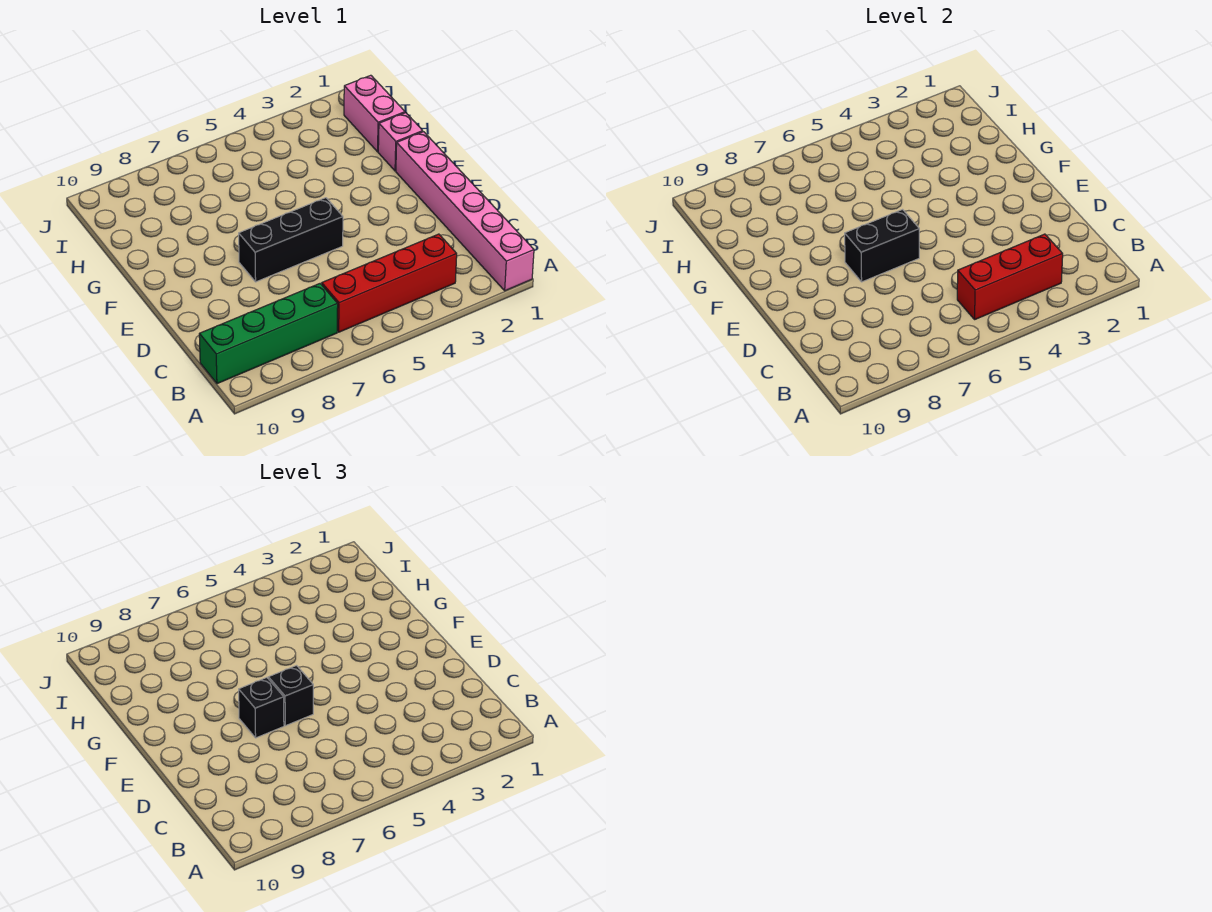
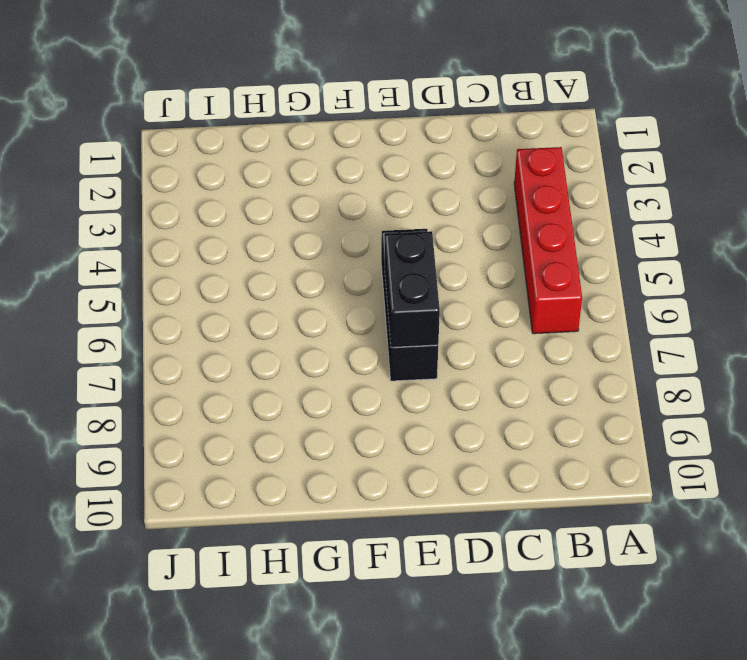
none -> pink brick A1:F1 level 1
none -> green brick B7:B10 level 1

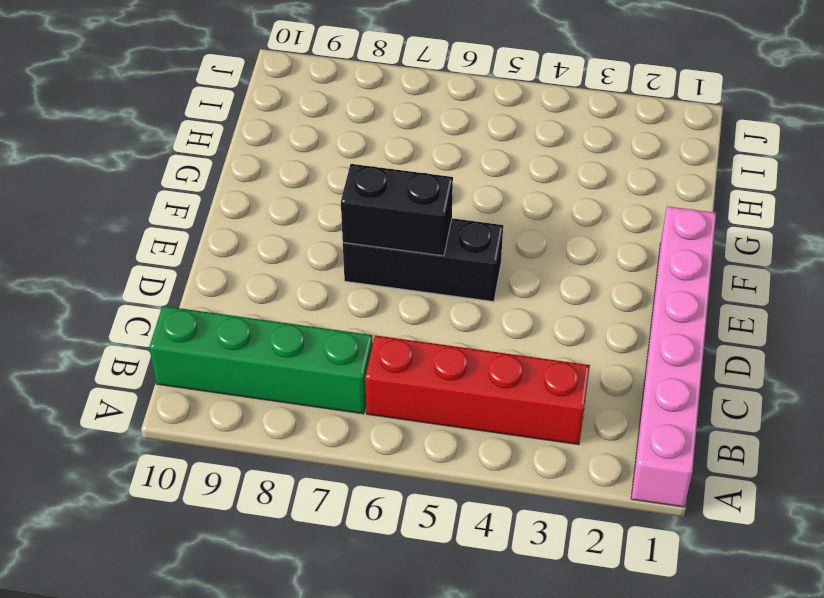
none -> pink brick G1 level 1
none -> pink brick H1:I1 level 1

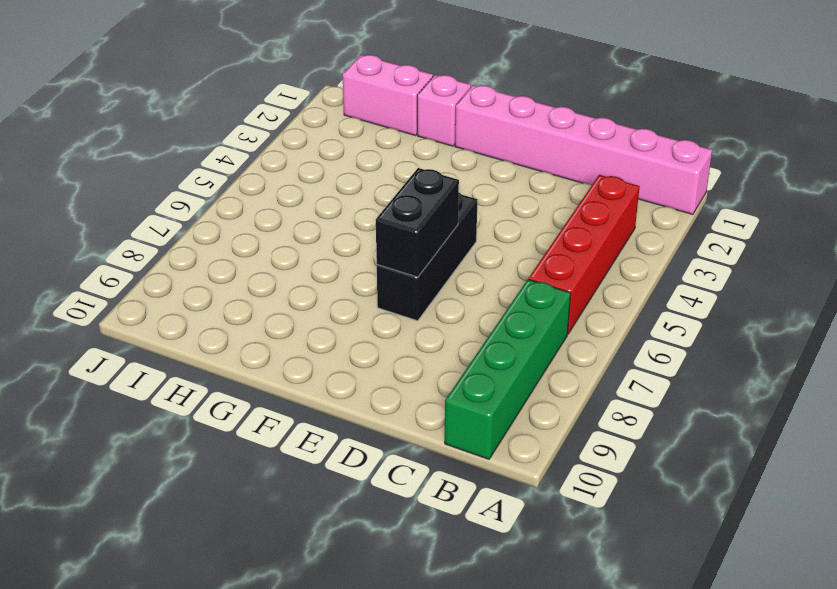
none -> red brick B3:B5 level 2
none -> black brick E6 level 3

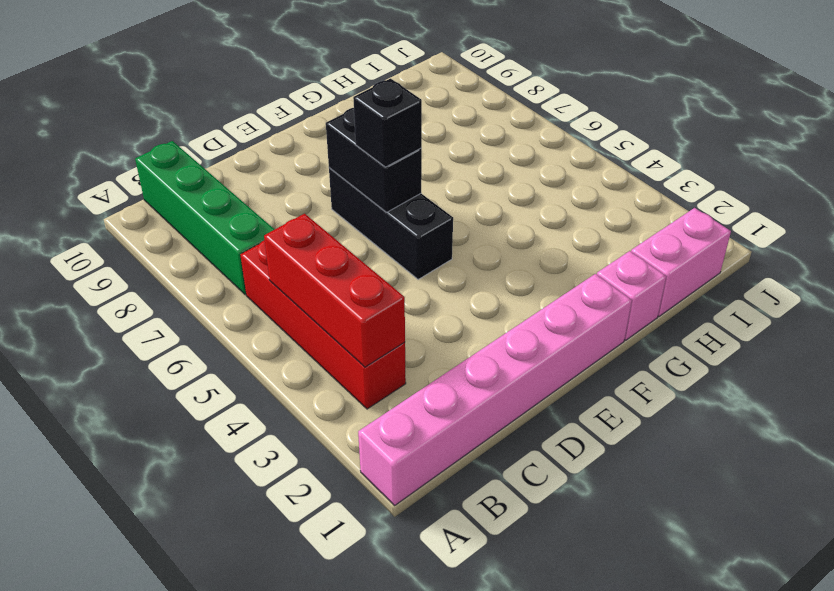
none -> black brick E7 level 3

